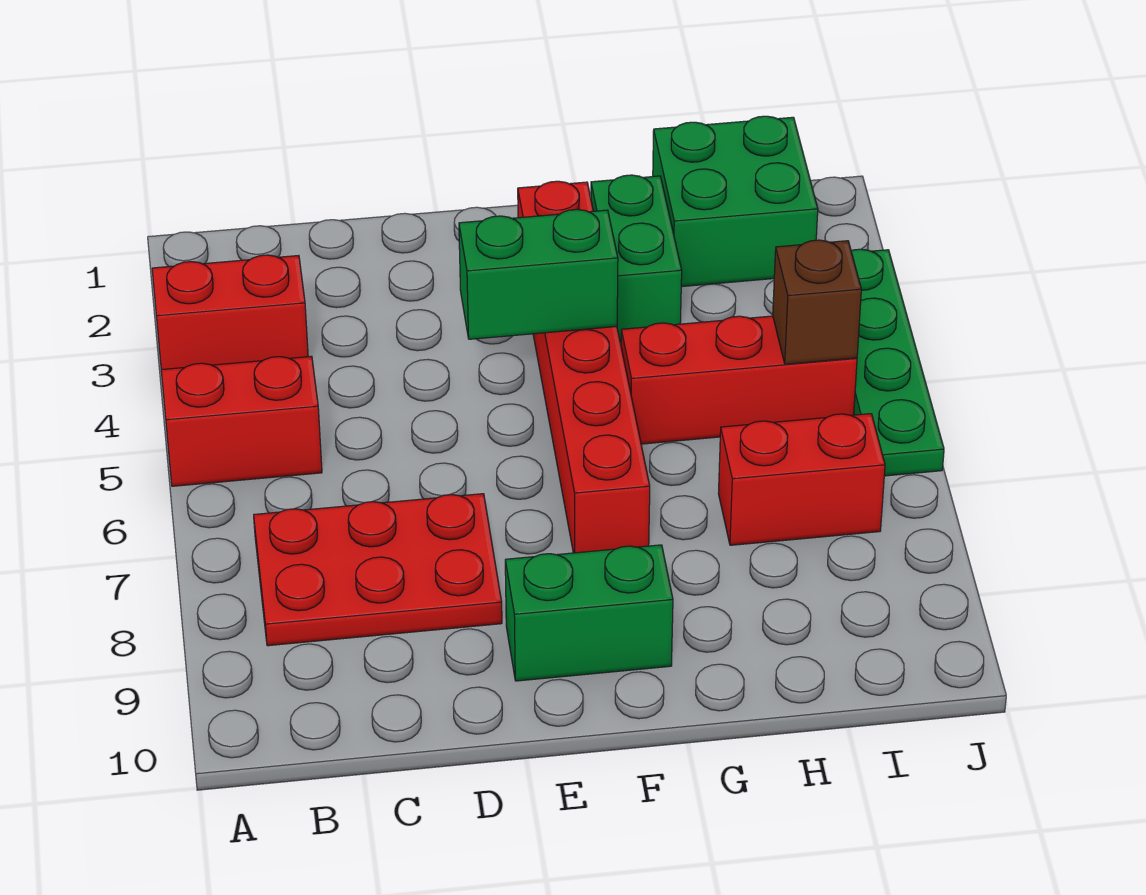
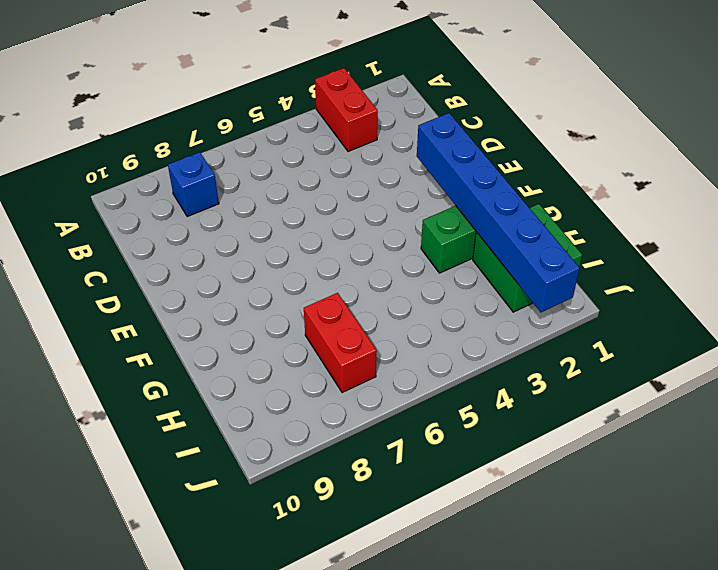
blue brick B8 level 1 -> red plate B7:D8 level 1
blue brick E2:J2 level 2 -> none
none -> red brick A5:B5 level 1
none -> green brick E9:F9 level 1
none -> red brick F2:F7 level 1

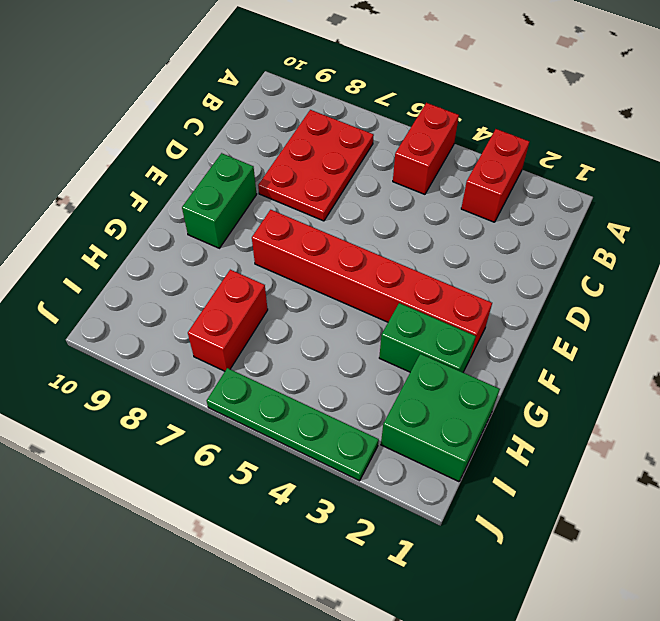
none -> red brick G5:I5 level 1
none -> green brick E4:F4 level 2
none -> brown brick I5 level 2

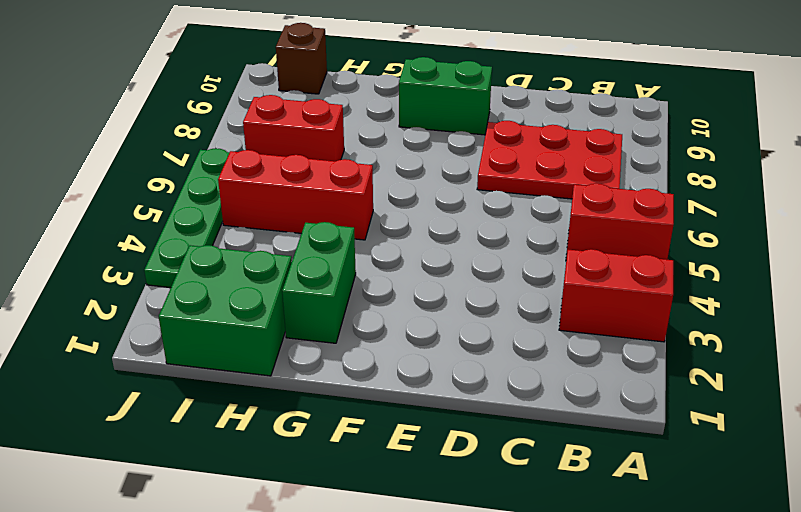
brown brick I10 level 1 -> brown brick I5 level 2
none -> red brick F2:F7 level 1
none -> green brick E4:F4 level 2

